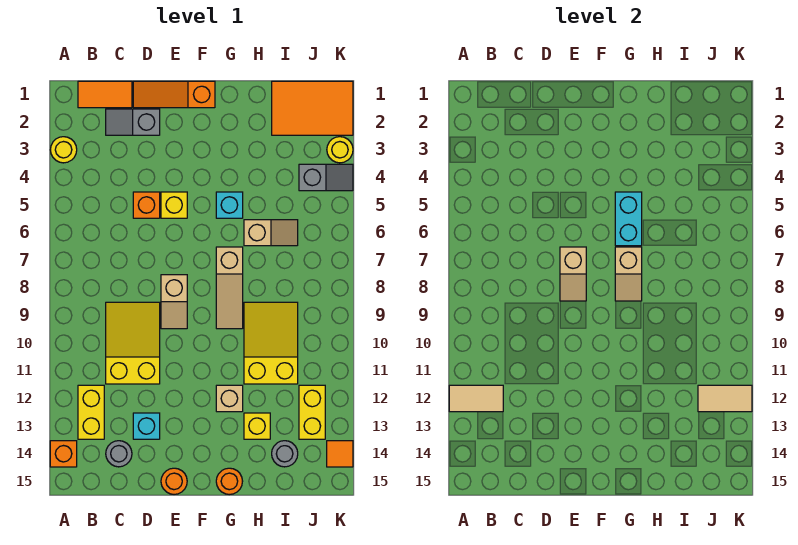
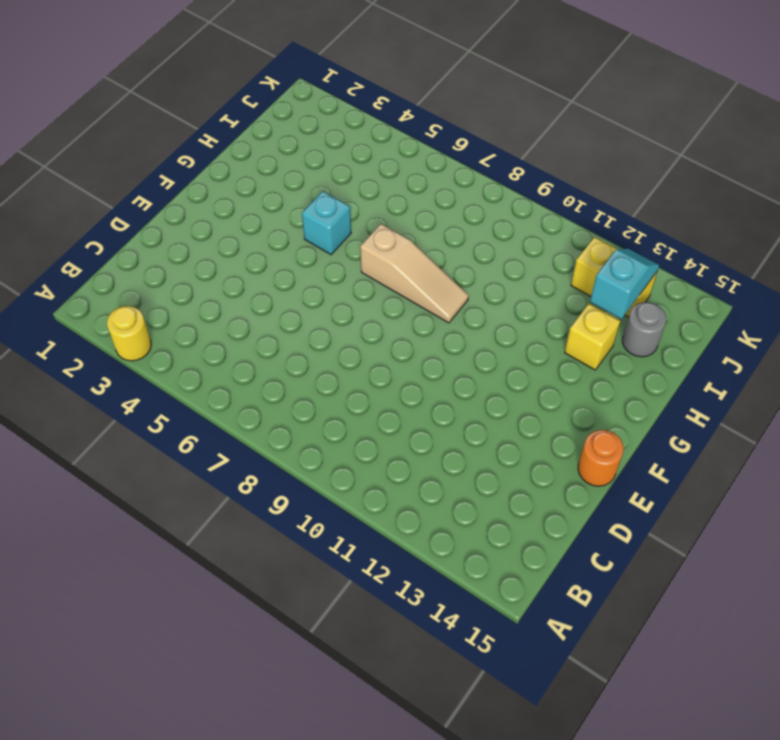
cyan slope I13:J13 level 2 top I -> none
none -> orange brick A14 level 1
none -> orange tile B1:C1 level 1
none -> yellow brick B12:B13 level 1
none -> grey slope C2:D2 level 1 top D

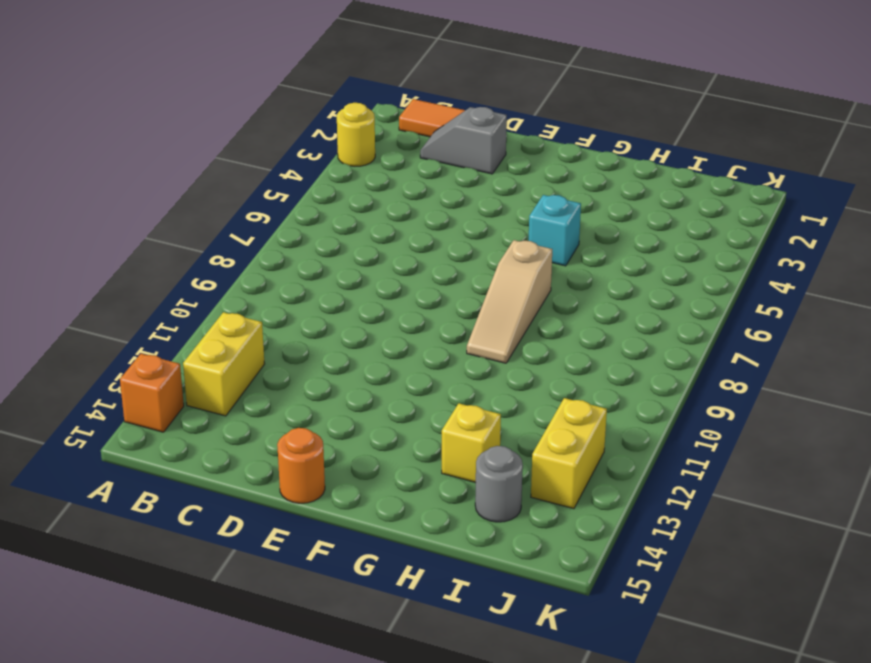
none -> yellow slope C9:D11 level 1 top 11
none -> grey round brick C14 level 1
none -> orange slope D1:F1 level 1 top F
none -> orange brick D5 level 1

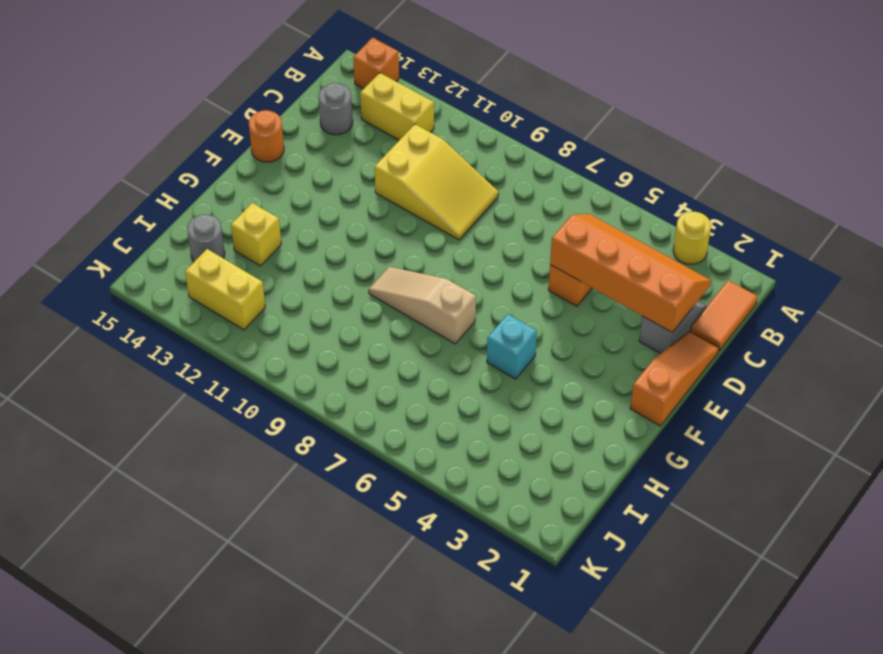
orange slope C2:D5 level 2 top D -> none
none -> cyan brick D13 level 1
none -> yellow brick E5 level 1
none -> tan slope E8:E9 level 1 top 8
none -> tan brick G12 level 1

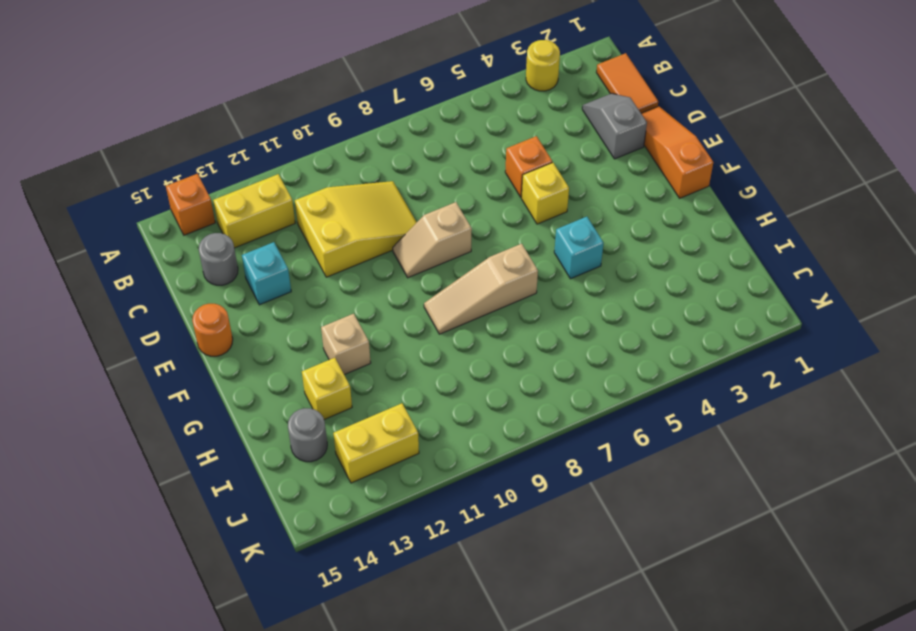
none -> orange round brick G15 level 1
none -> tan slope H6:I6 level 1 top H
none -> yellow slope H9:I11 level 1 top 11
none -> orange tile I1:K2 level 1

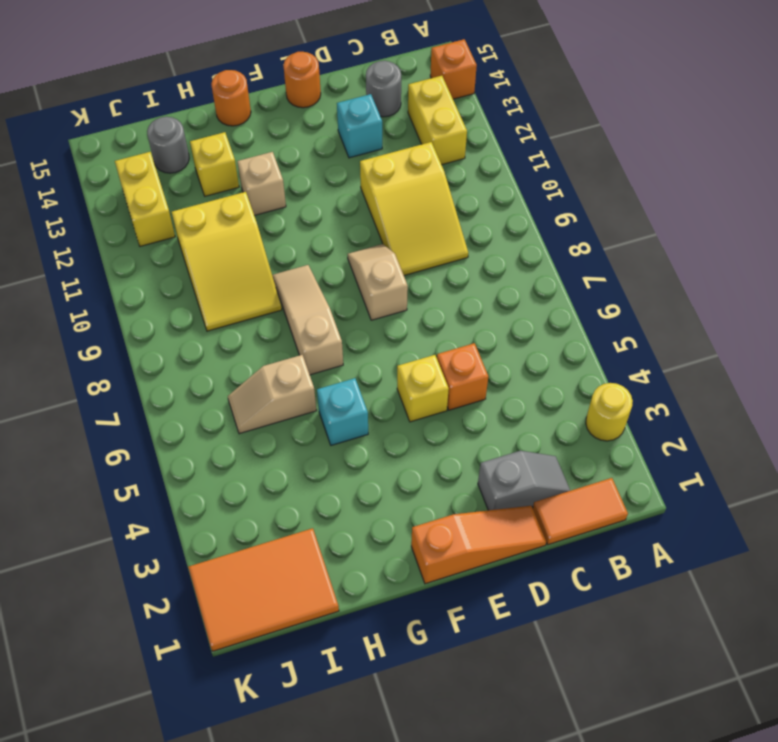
none -> grey slope J4:K4 level 1 top J
none -> yellow round brick K3 level 1
none -> orange tile K14 level 1
none -> tan tile A12:B12 level 2

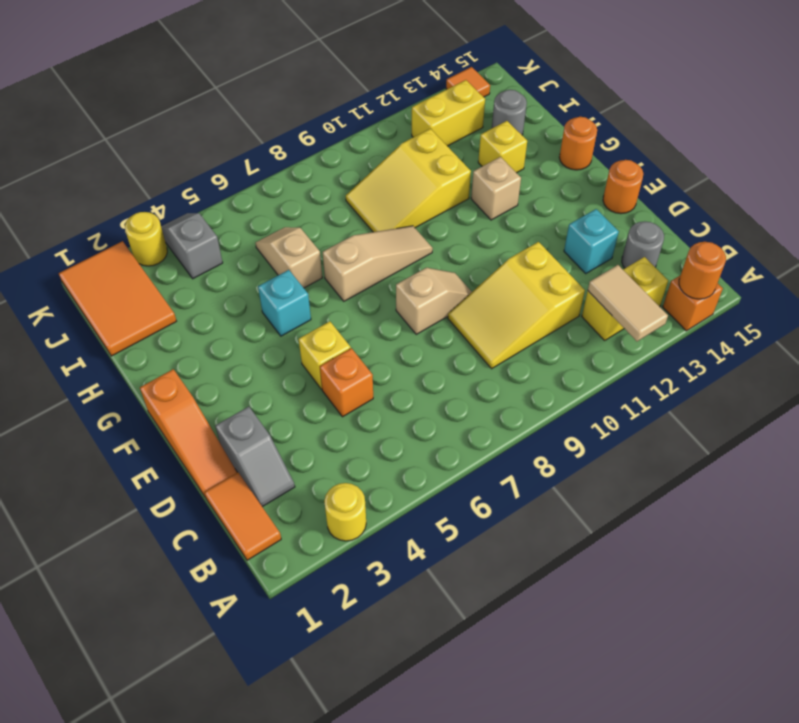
orange round brick A14 level 2 -> none
none -> tan slope E7:E8 level 2 top 7
none -> cyan brick G5:G6 level 2
none -> tan slope G7:G8 level 2 top 7
none -> tan tile J12:K12 level 2

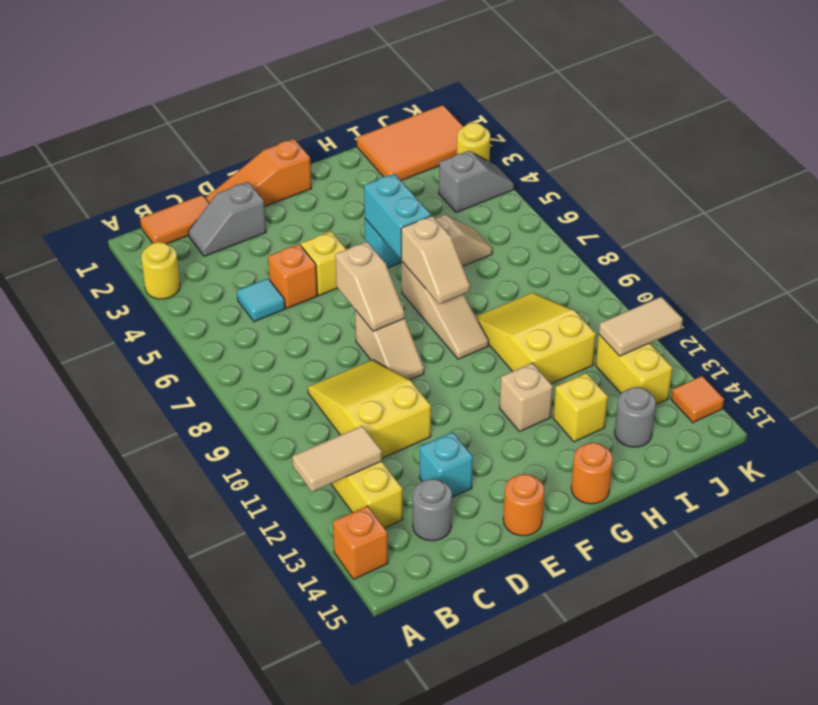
cyan tile C5 level 1 -> none

